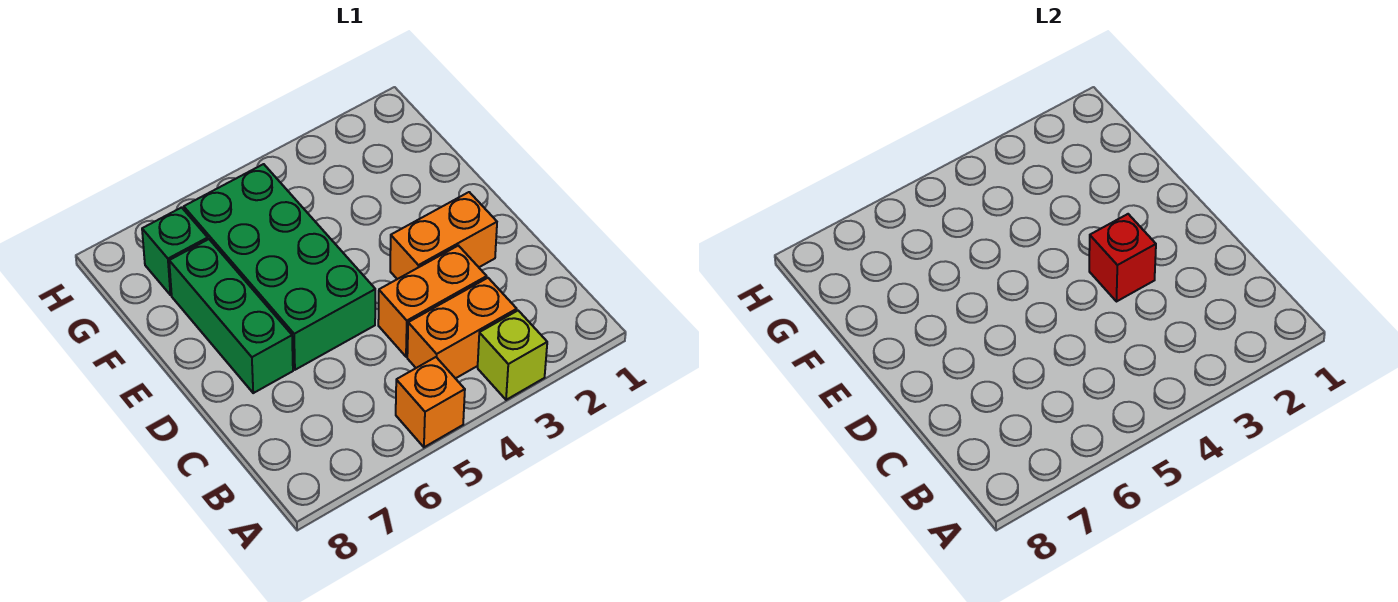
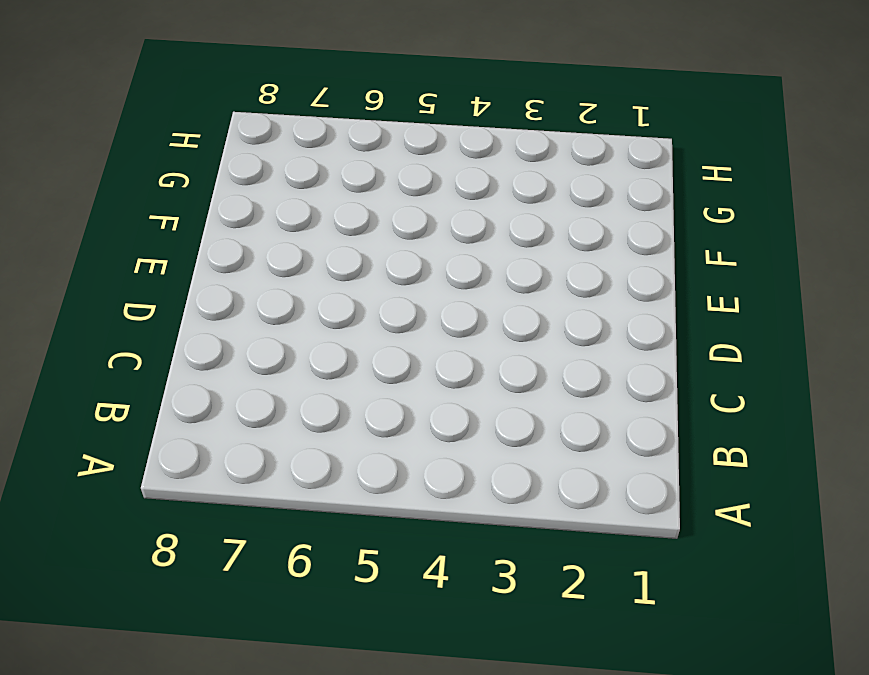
none -> lime brick A3 level 1
none -> orange brick A5 level 1

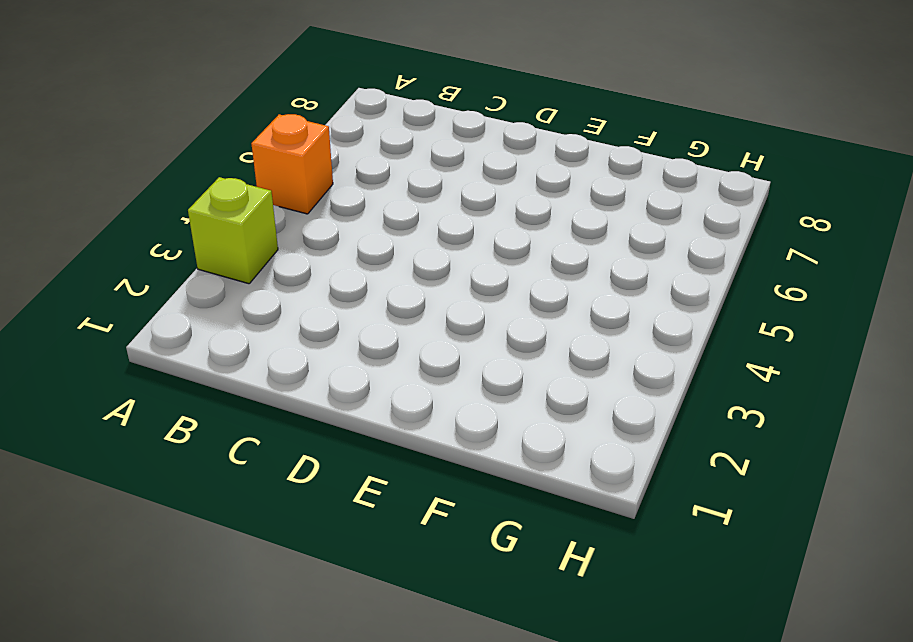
none -> orange brick B3:B4 level 1
none -> orange brick C3:C4 level 1

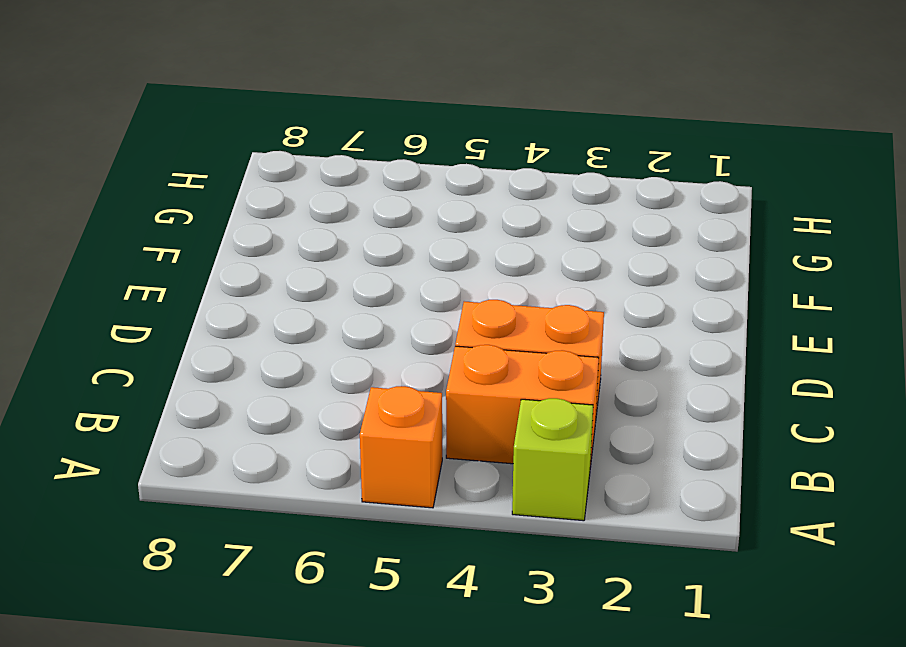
none -> orange brick D2:D3 level 1
none -> green brick D5:G6 level 1

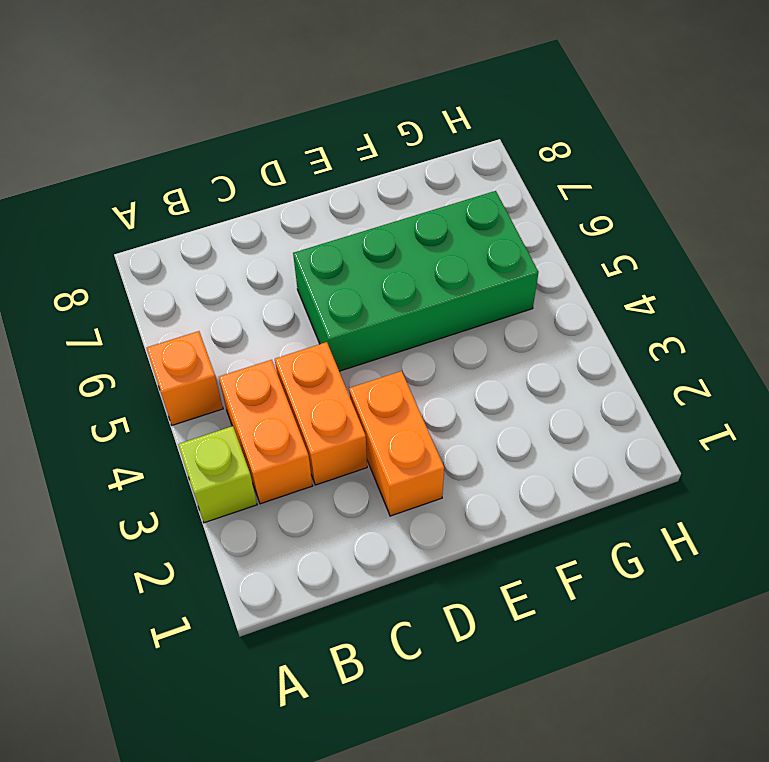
none -> green brick D7:F7 level 1
none -> green brick G7 level 1

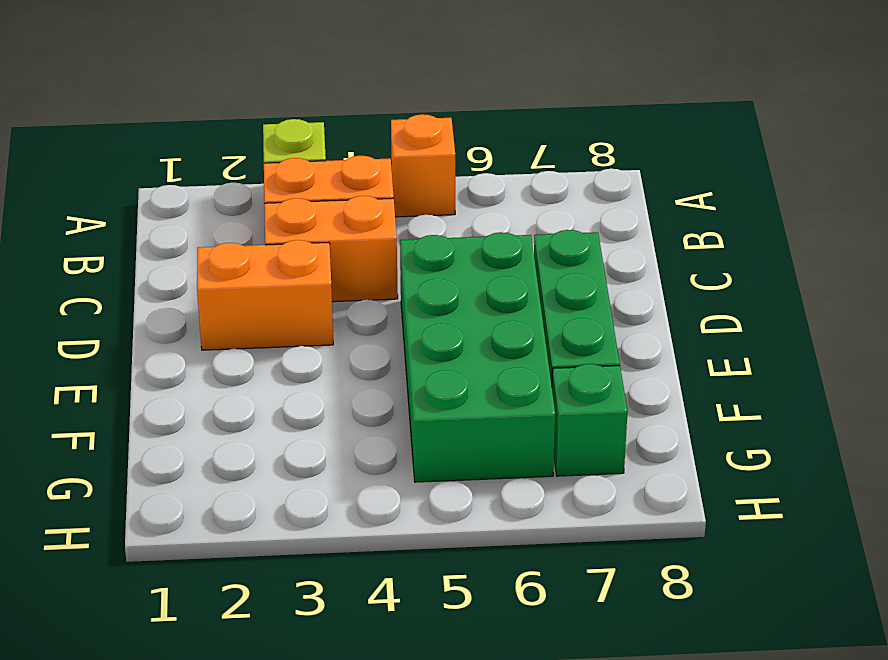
none -> red brick D3 level 2

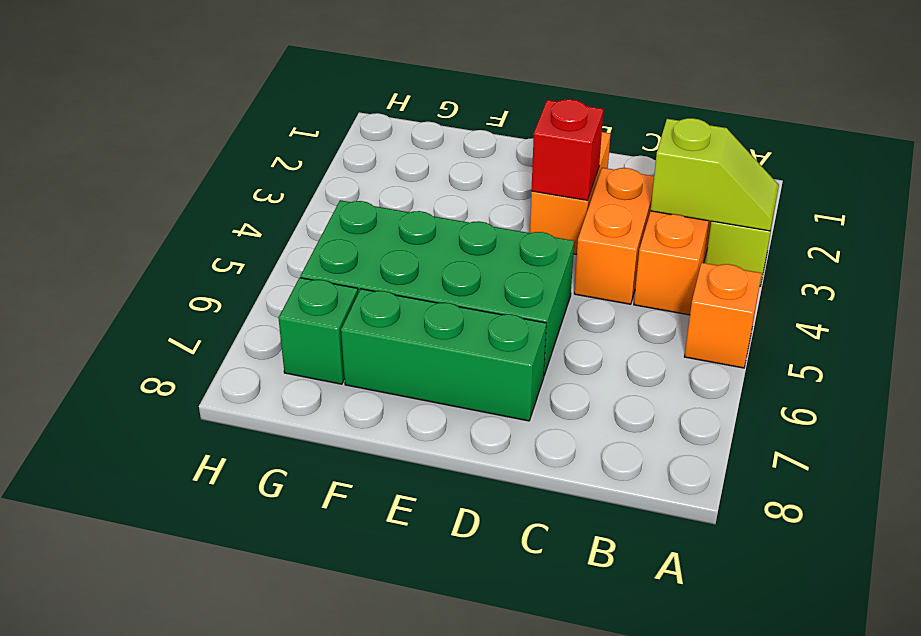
lime slope A3:B3 level 2 top B -> none

